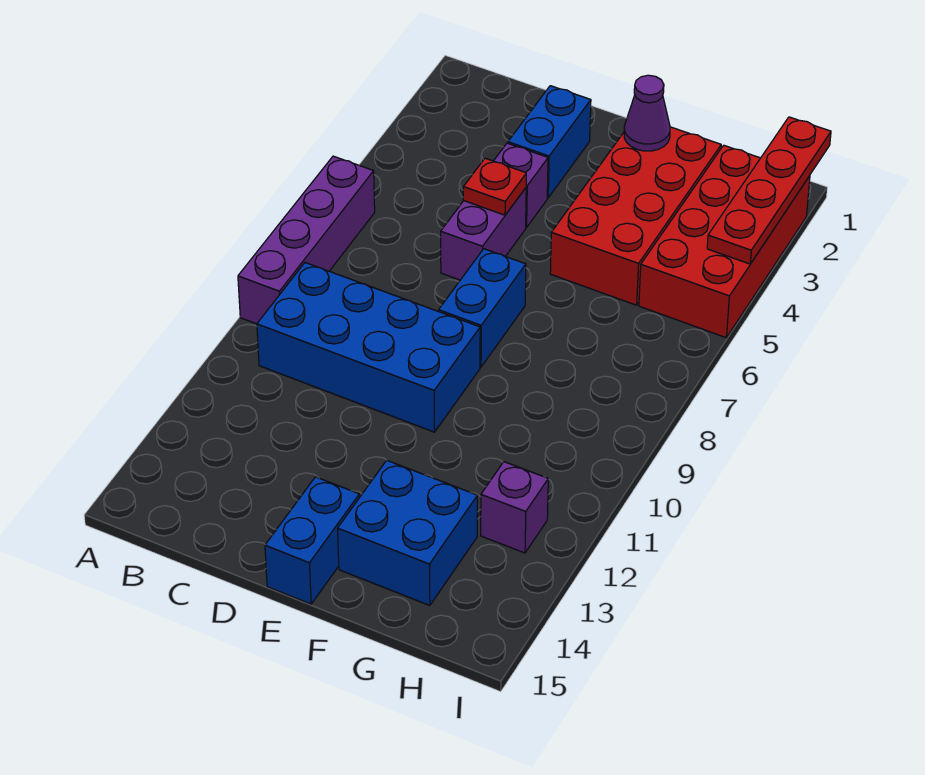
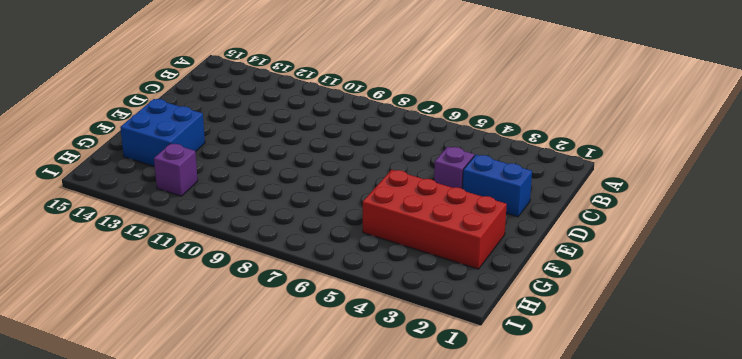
none -> purple brick A6:A9 level 1
none -> blue brick B9:E10 level 1
none -> purple brick D5:D6 level 1

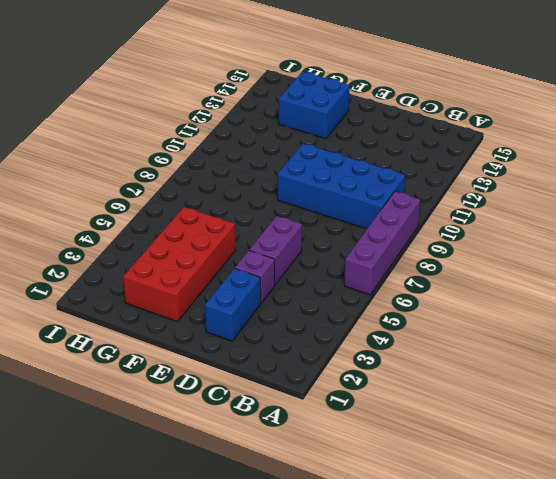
none -> blue brick E7:E8 level 1
none -> blue brick E14:E15 level 1
none -> red brick H2:I5 level 1

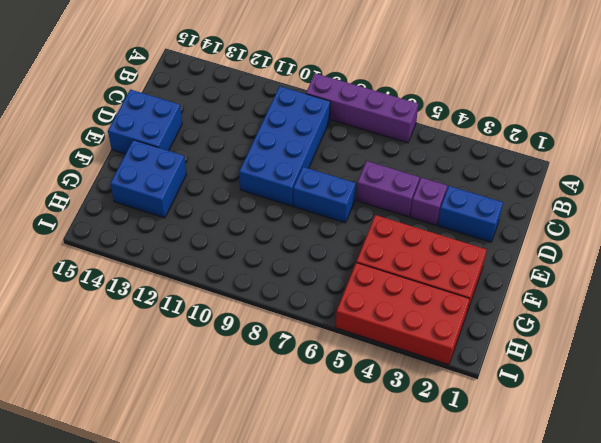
blue brick D14:E15 level 1 -> blue brick E14:E15 level 1
none -> purple brick H12 level 1
none -> red plate D5 level 2
none -> purple cone F2 level 2

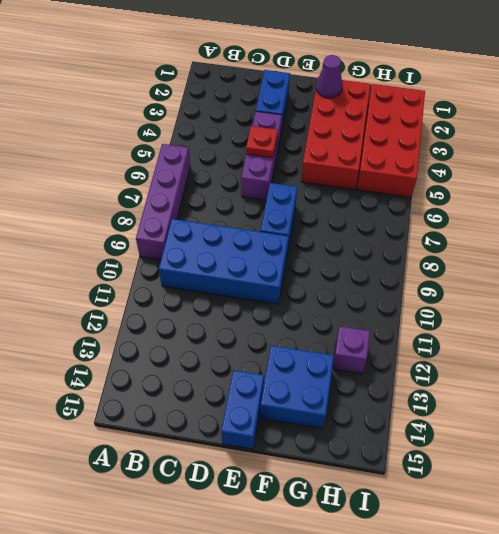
none -> red plate I1:I4 level 2

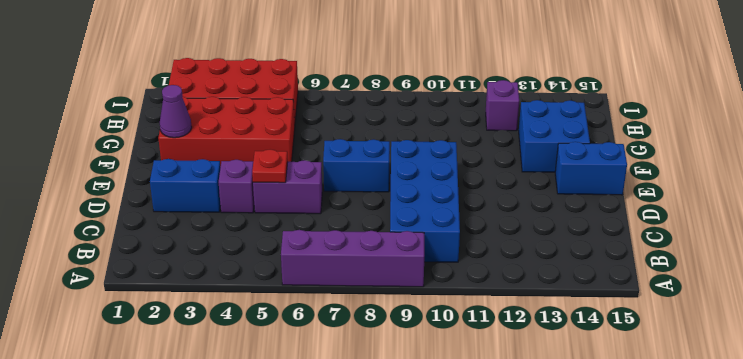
none -> red plate I1:I4 level 2

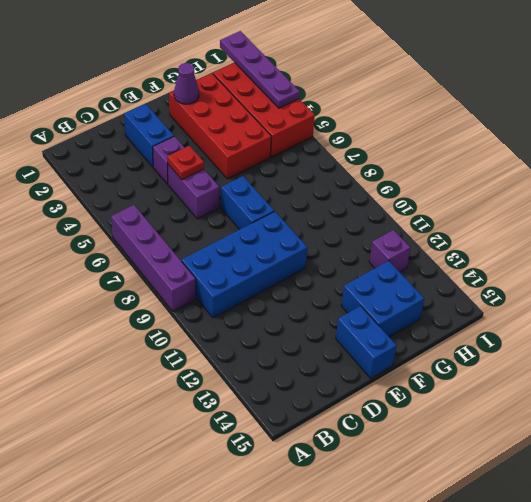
purple plate I1:I4 level 2 -> red plate I1:I4 level 2

